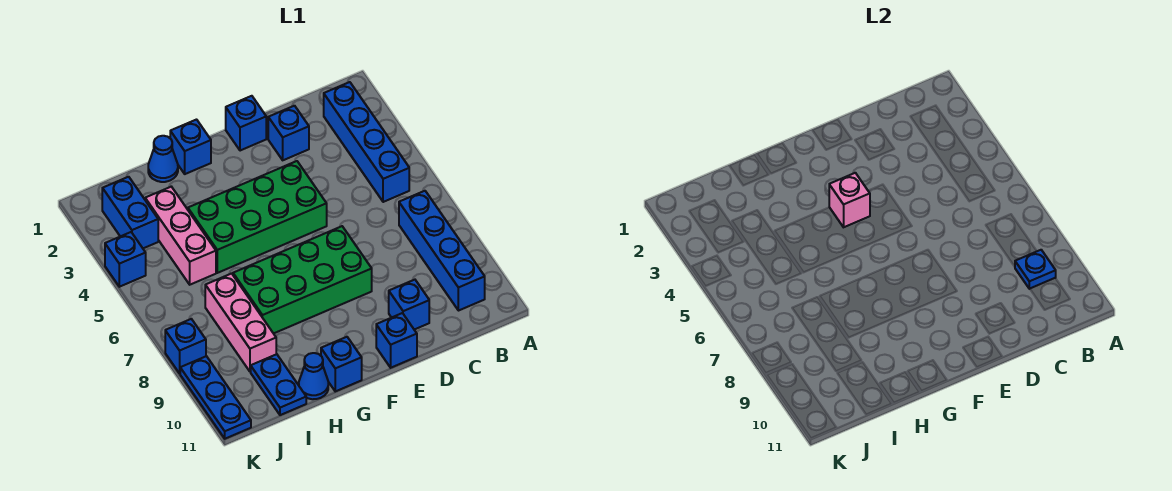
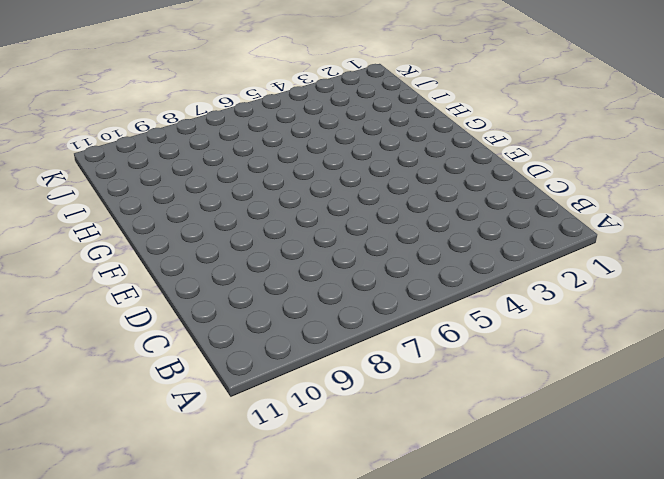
none -> blue brick B2:B5 level 1
none -> blue brick B7:B10 level 1
none -> blue brick D2 level 1

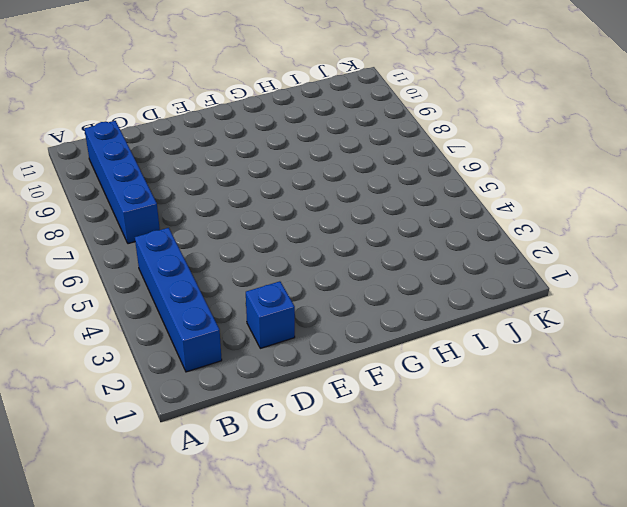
none -> blue brick D10 level 1
none -> blue brick E1 level 1
none -> green brick E4:H5 level 1

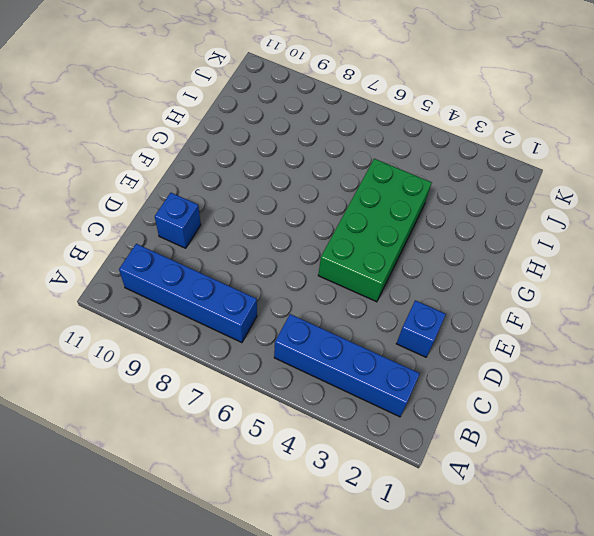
none -> blue brick E1 level 1
none -> green brick E7:H8 level 1
none -> blue brick E11 level 1

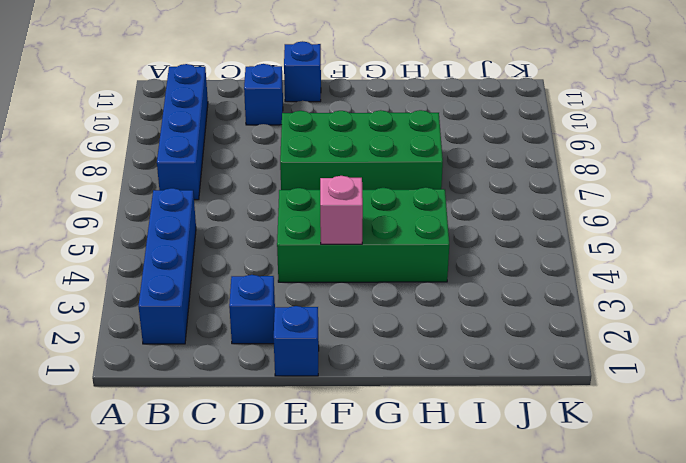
none -> blue brick G1 level 1
none -> blue brick G11 level 1
none -> blue cone H1 level 1

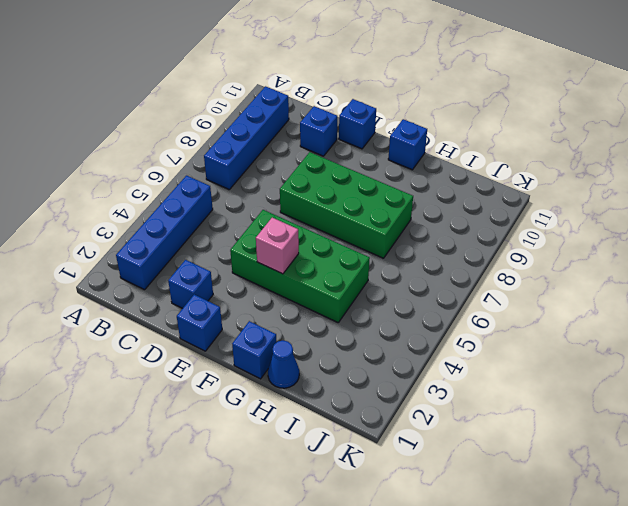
none -> blue cone H11 level 1
none -> pink brick I3:I5 level 1
none -> pink brick I7:I9 level 1

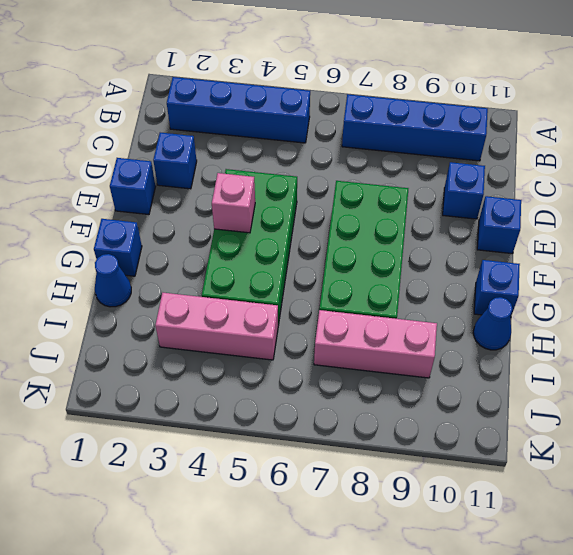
none -> blue plate I10:I11 level 1
none -> blue brick J2:J3 level 1
none -> blue brick K4 level 1

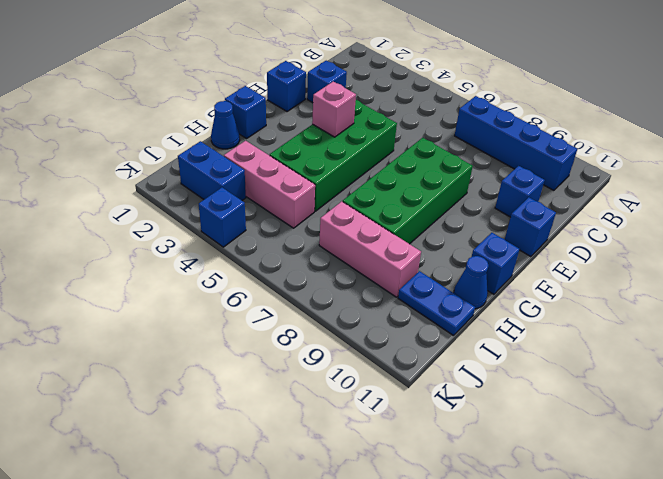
none -> blue brick B2:B5 level 1
none -> blue brick K8 level 1
none -> blue plate K9:K11 level 1

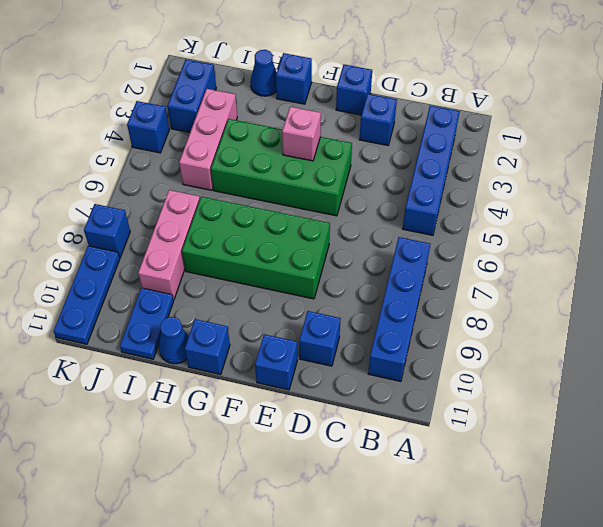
none -> blue plate B9 level 2

